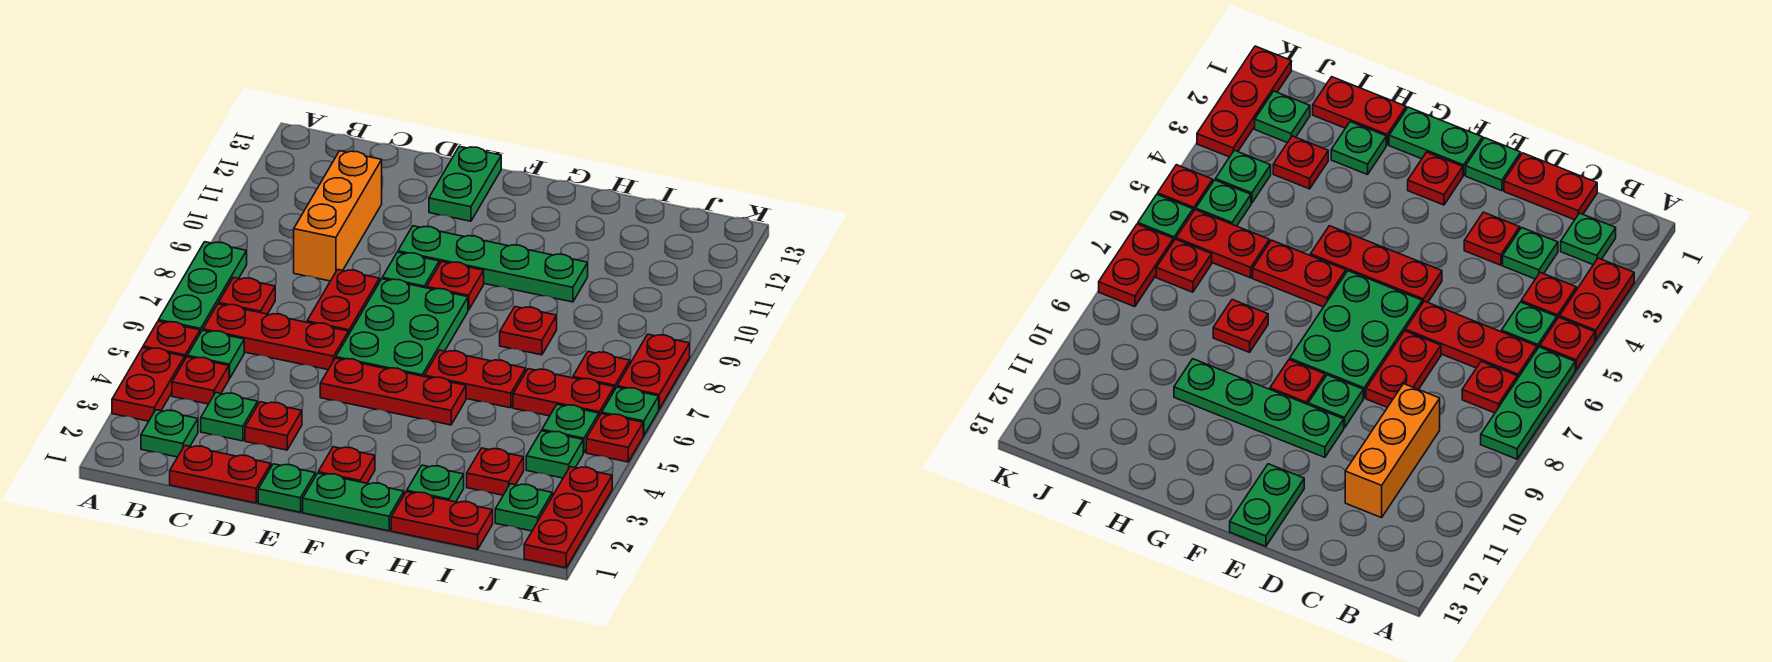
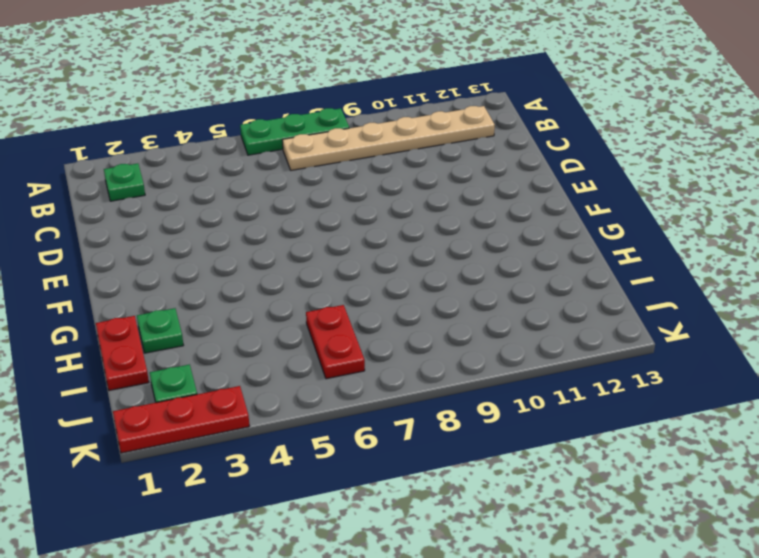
tan plate B7:B12 level 1 -> red plate B7 level 1
none -> red plate A3:A4 level 1
none -> red plate A5 level 1
none -> red plate B4 level 1
none -> green plate B5 level 1

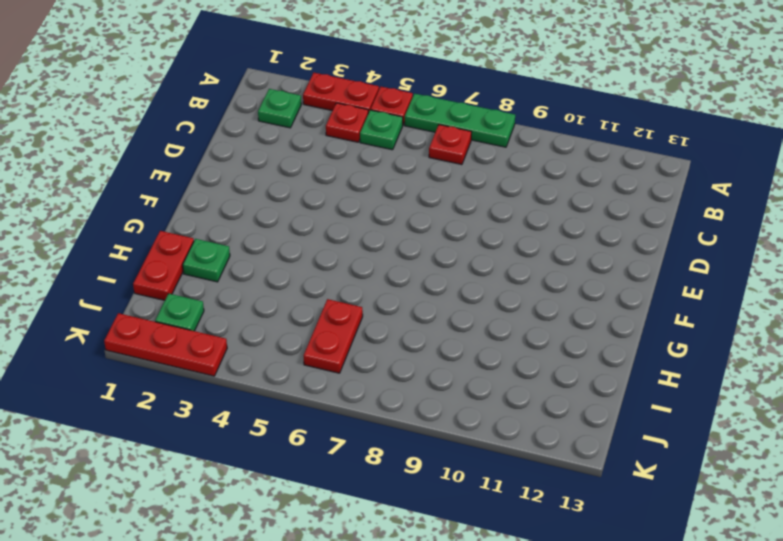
none -> red plate B6:D6 level 1
none -> red plate C1:D1 level 1
none -> green plate C3 level 1
none -> orange brick C9:C11 level 1

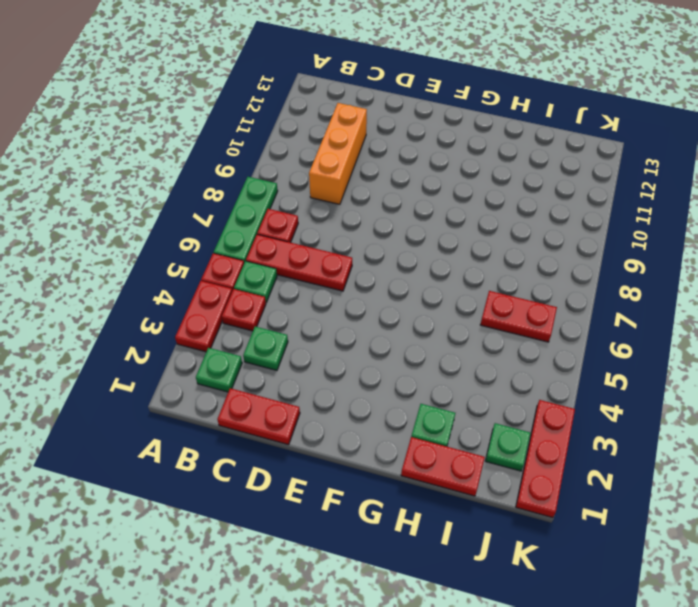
none -> red plate D3 level 1
none -> red plate D7:D8 level 1
none -> green plate E1 level 1
none -> red plate E5:G5 level 1

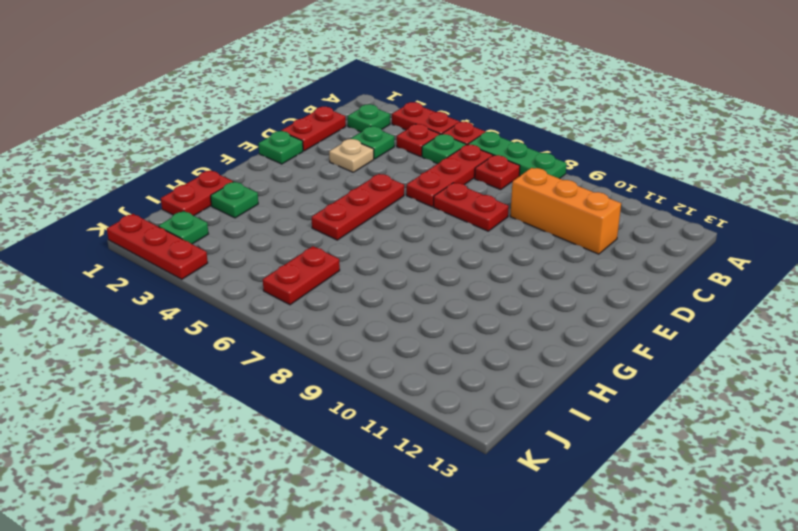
tan plate D3 level 1 -> red plate D3 level 1
none -> green plate E6:F8 level 1
none -> green plate E9 level 1
none -> green plate E10:H10 level 1
none -> green plate E12:E13 level 1

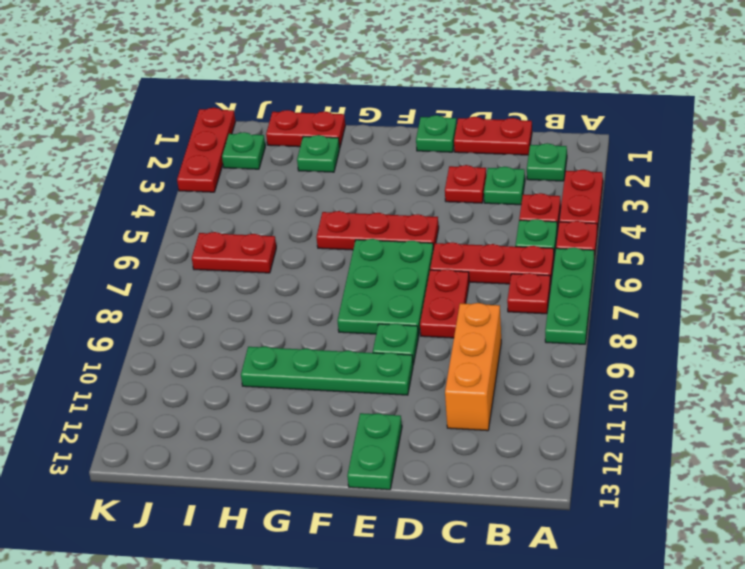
none -> green plate F1:G1 level 1
none -> red plate F2 level 1
none -> red plate F9 level 1
none -> red plate G6:H6 level 1

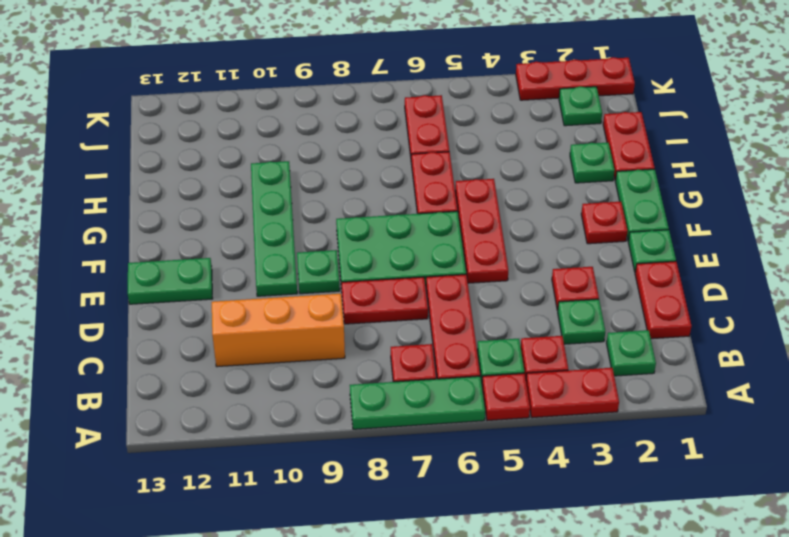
none -> red plate F9 level 1
none -> red plate H8 level 1
none -> red plate I3 level 1
none -> green plate J4 level 1

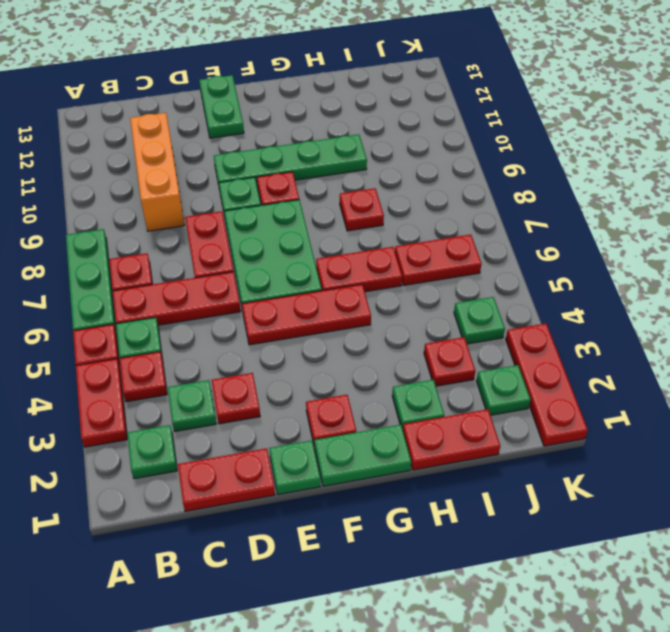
none -> green plate J5 level 1
none -> red plate J7 level 1
none -> red plate K5 level 1
none -> green plate K6 level 1

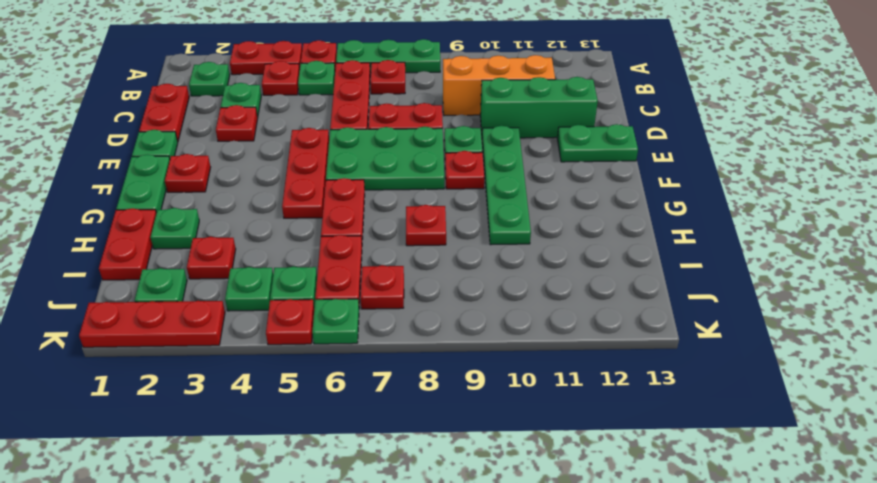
green brick D10:D12 level 1 -> none
none -> red plate K7:K8 level 1

